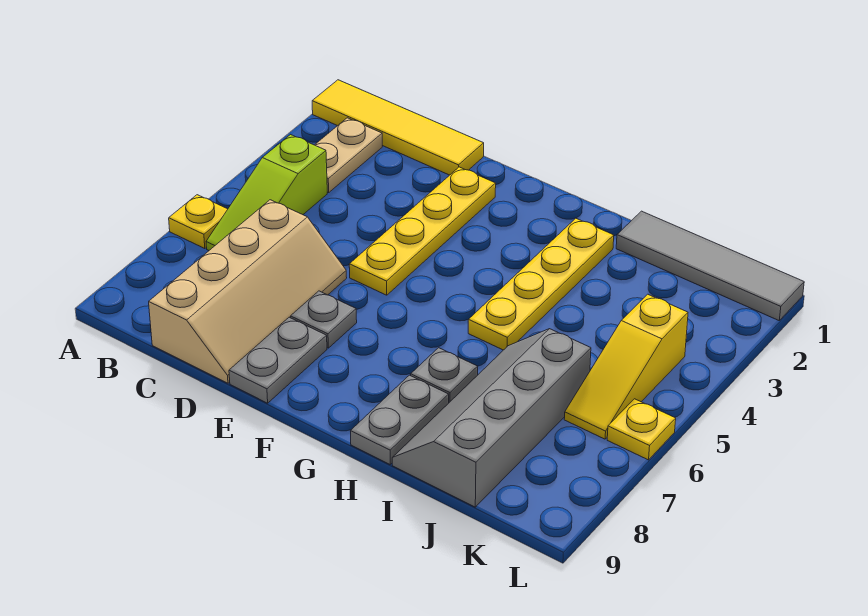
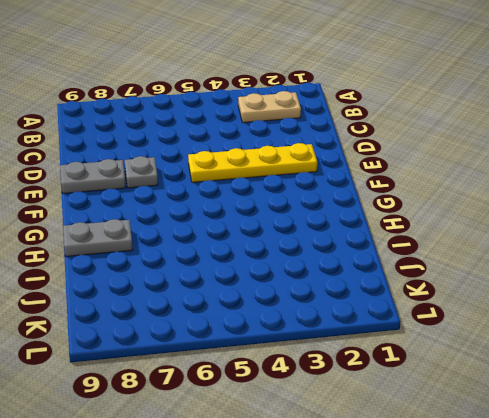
none -> yellow tile A1:D1 level 1
none -> yellow plate A6 level 1
none -> lime slope B4:B6 level 1 top 4

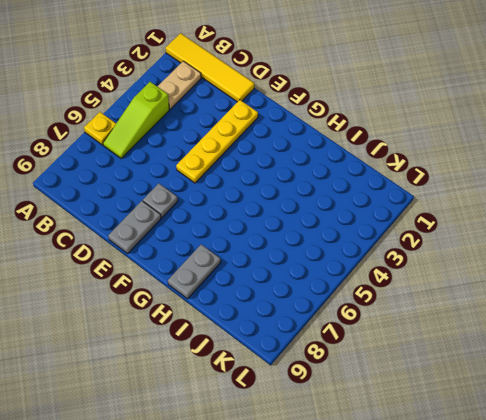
none -> tan slope C6:D9 level 1 top C
none -> yellow plate H2:H5 level 1
none -> grey plate H7 level 1

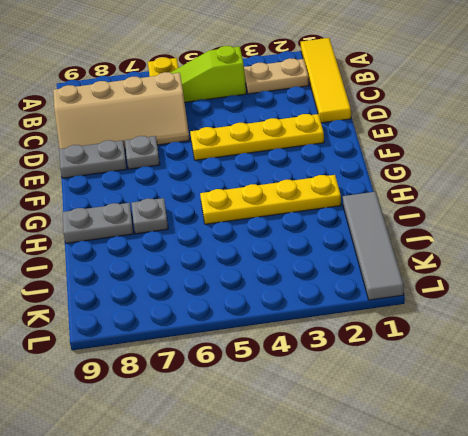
none -> grey slope I6:J9 level 1 top J
none -> yellow slope K4:K6 level 1 top 4
none -> yellow plate L6 level 1

